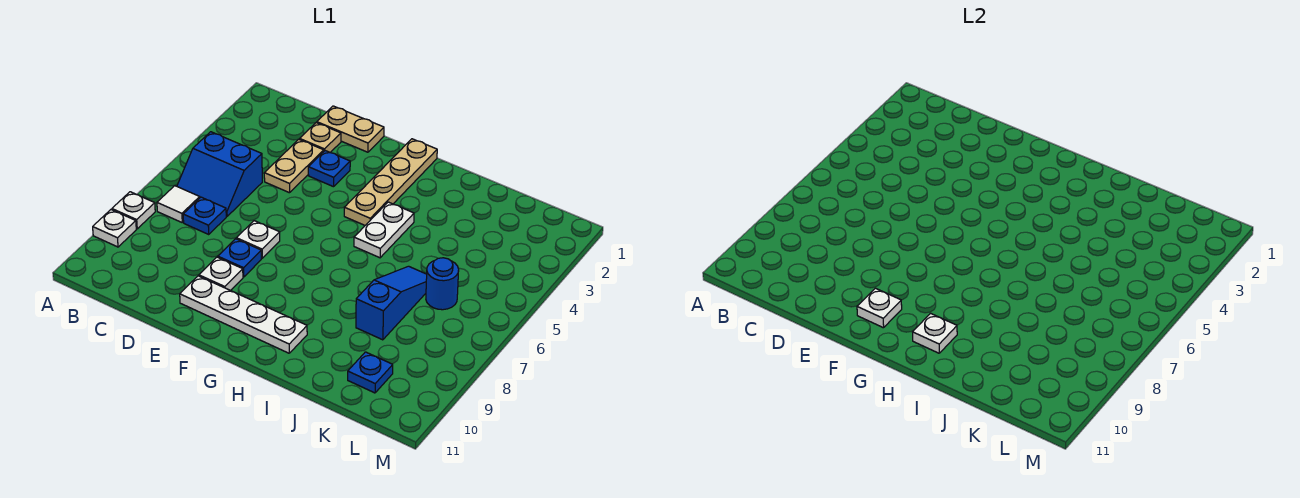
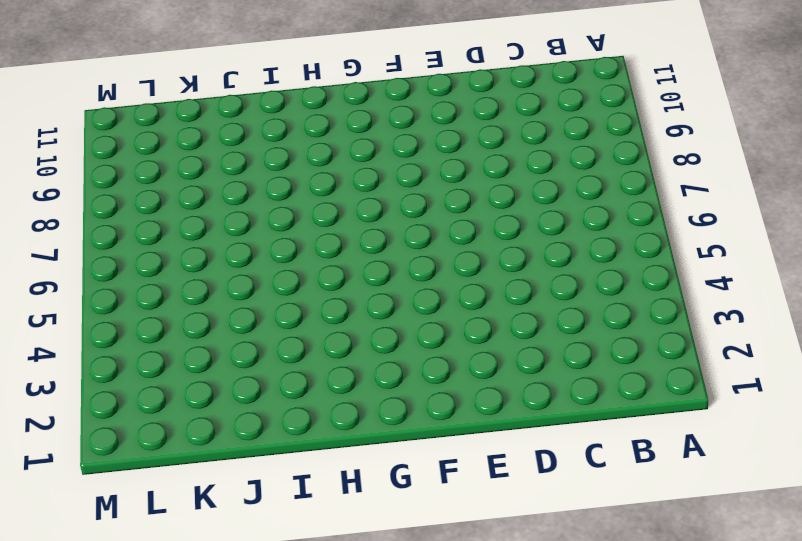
none -> white plate A8 level 1
none -> white plate A9 level 1
none -> blue slope B5:C6 level 1 top 5

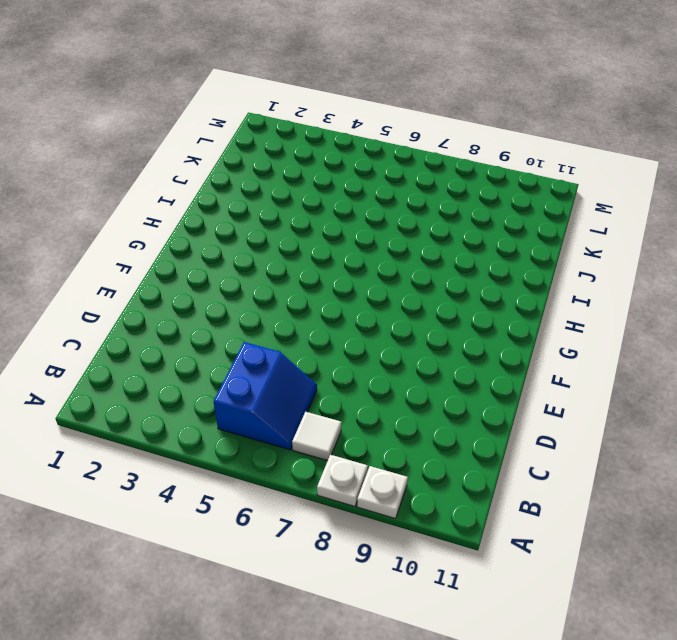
none -> blue plate C7 level 1
none -> tan plate D1:E1 level 1
none -> tan plate D2 level 1

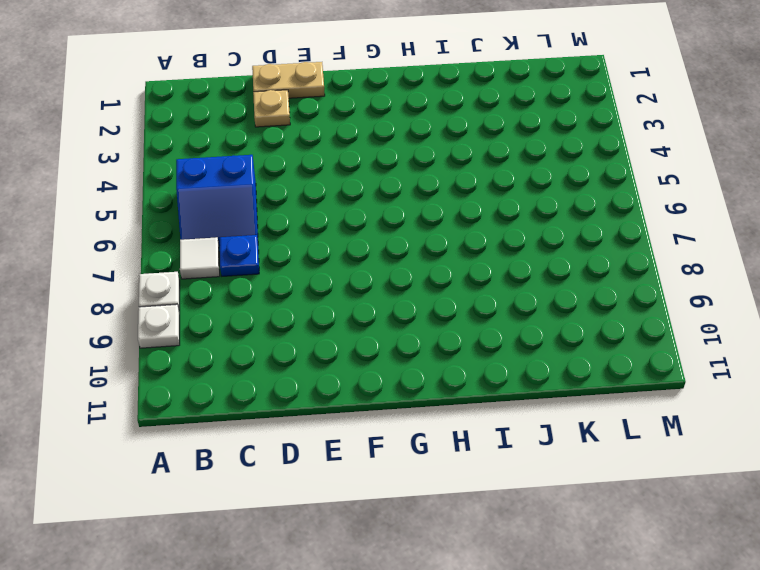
none -> tan plate D3:D4 level 1
none -> blue plate E3 level 1
none -> white plate E7 level 1

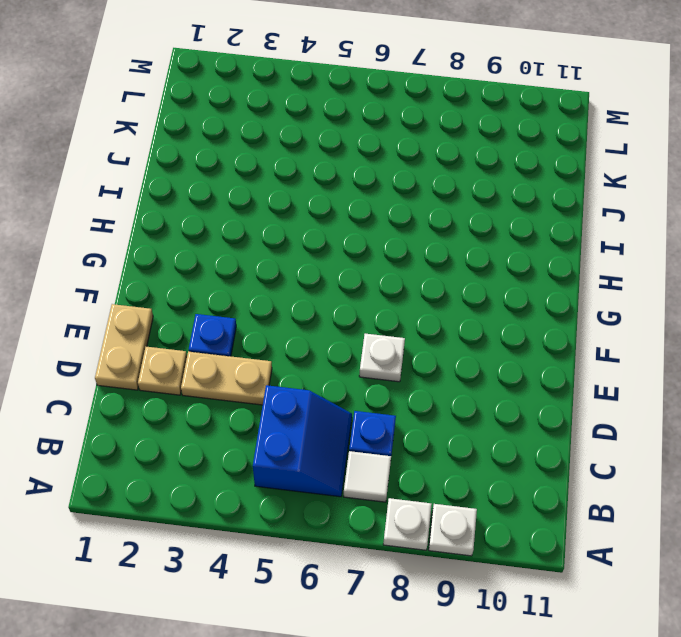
none -> blue plate E8 level 1
none -> white plate E9 level 1
none -> white plate E10:H10 level 1

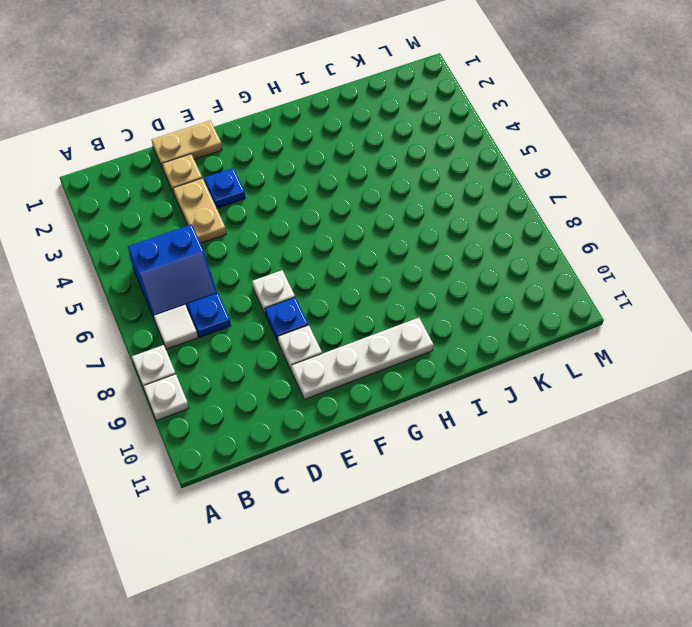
none -> tan plate G1:G4 level 1
none -> white plate H4:H5 level 1
none -> blue slope J6:J8 level 1 top 8

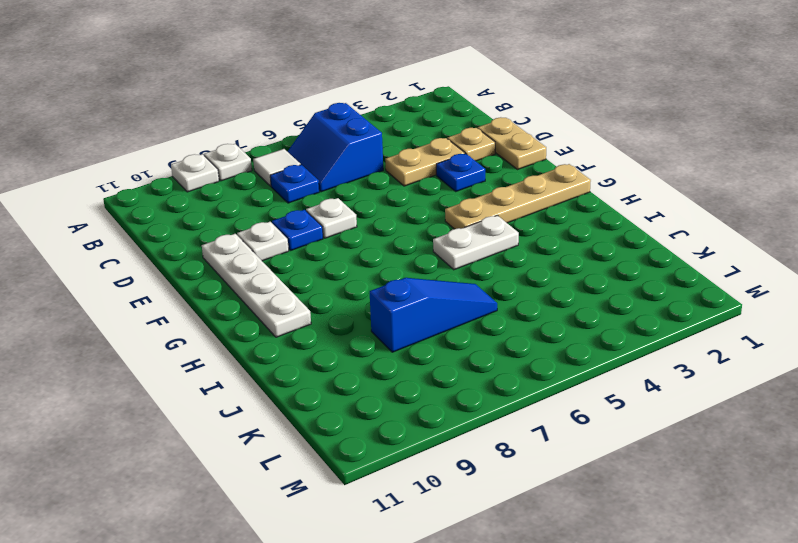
none -> blue round brick K6 level 1
none -> blue plate K10 level 1
none -> white plate F10 level 2

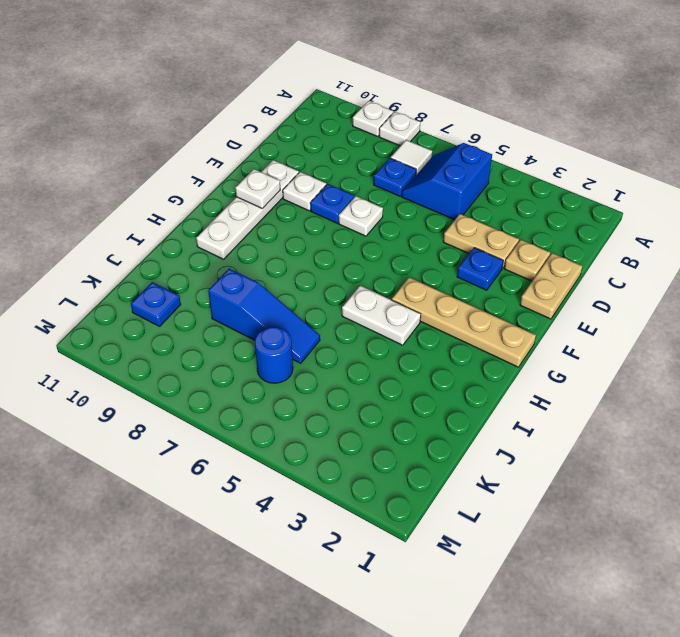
none -> white plate H10 level 2

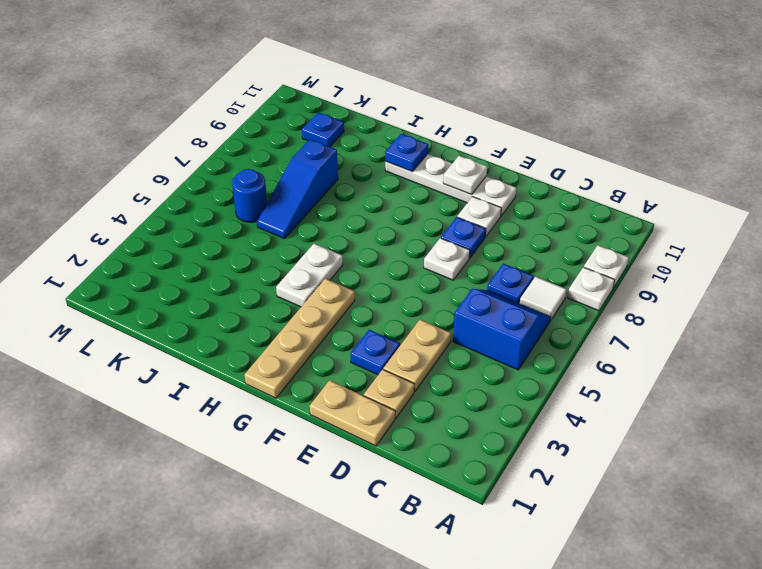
blue plate H10 level 2 -> white plate H10 level 2

